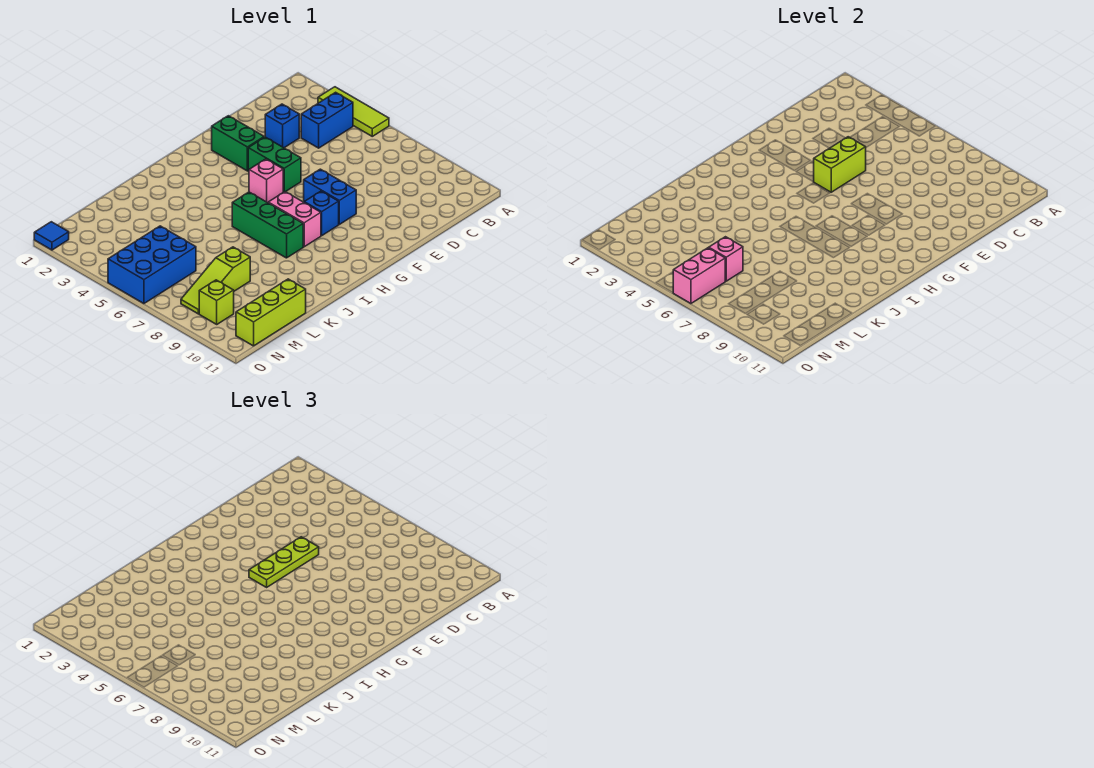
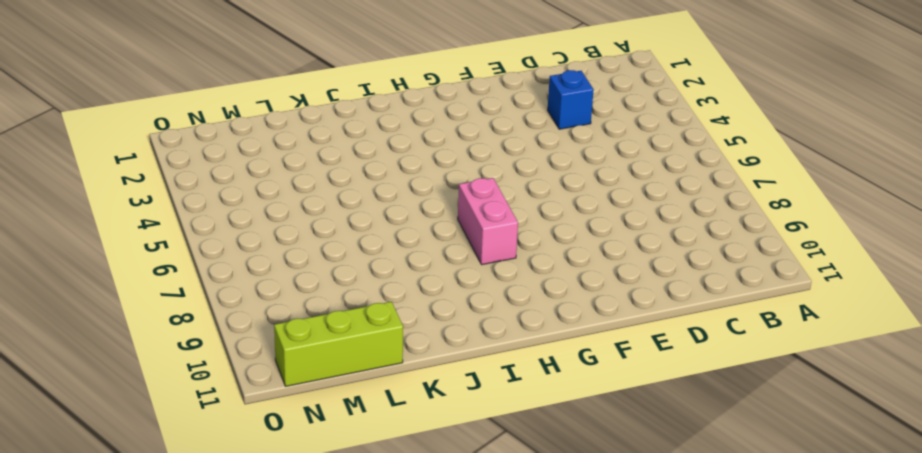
none -> lime tile A3:A5 level 1
none -> blue brick B4:C4 level 1
none -> green brick F2:F3 level 1

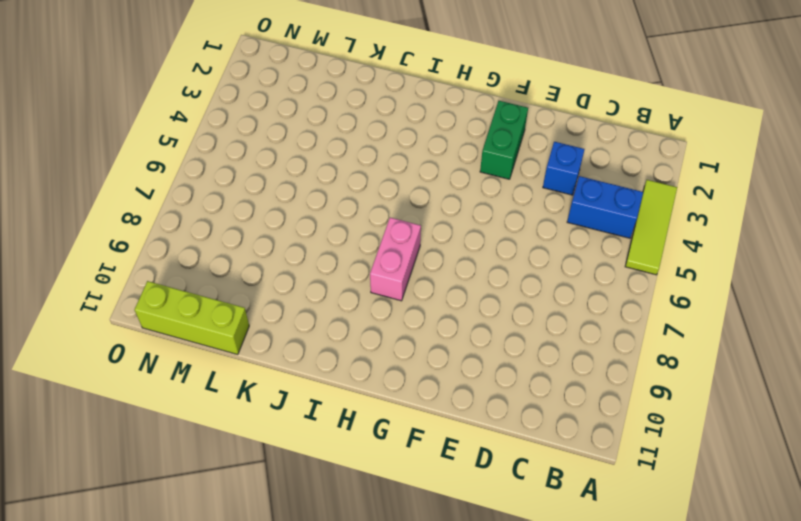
none -> green brick F4:F5 level 1
none -> blue brick F7:F8 level 1
none -> pink brick G5 level 1

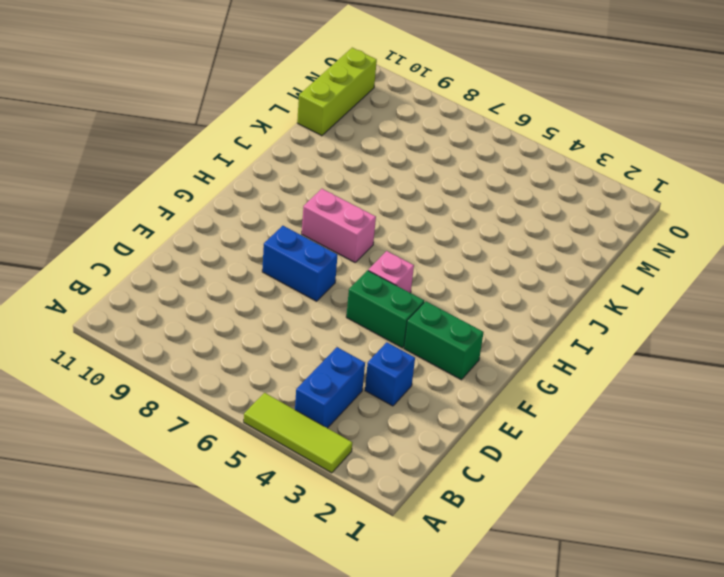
none -> blue brick G8 level 1
none -> green brick I6:I8 level 1
none -> lime slope L8:N8 level 1 top L

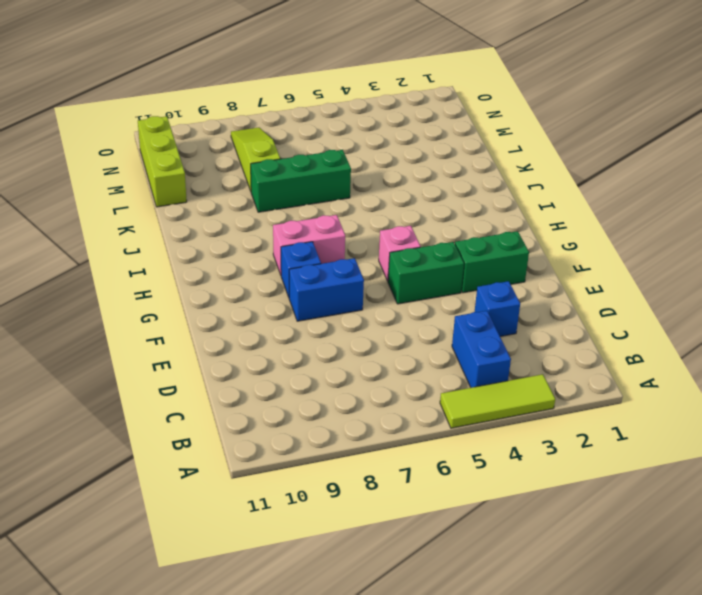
green brick K6:K8 level 1 -> green brick I6:I8 level 1
none -> blue brick M5:O6 level 1
none -> lime brick N9 level 1
none -> blue tile O1 level 1

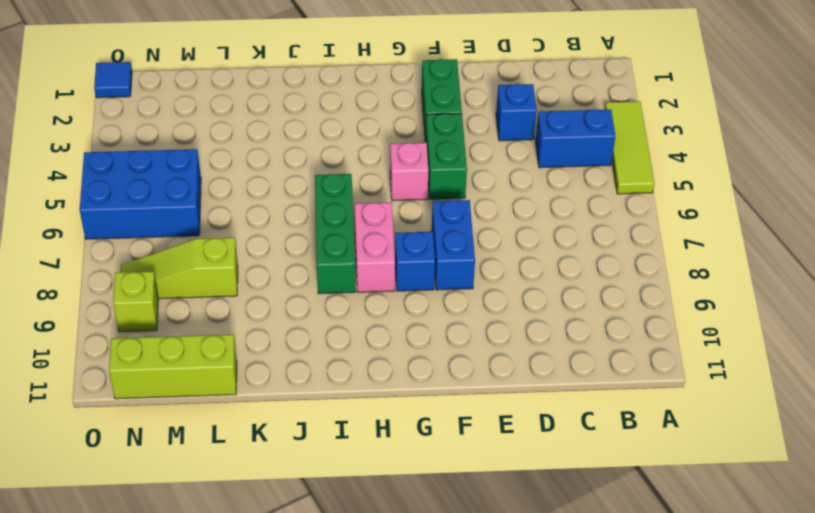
none -> lime brick E5:F5 level 2
none -> pink brick M6 level 2
none -> pink brick N6:O6 level 2

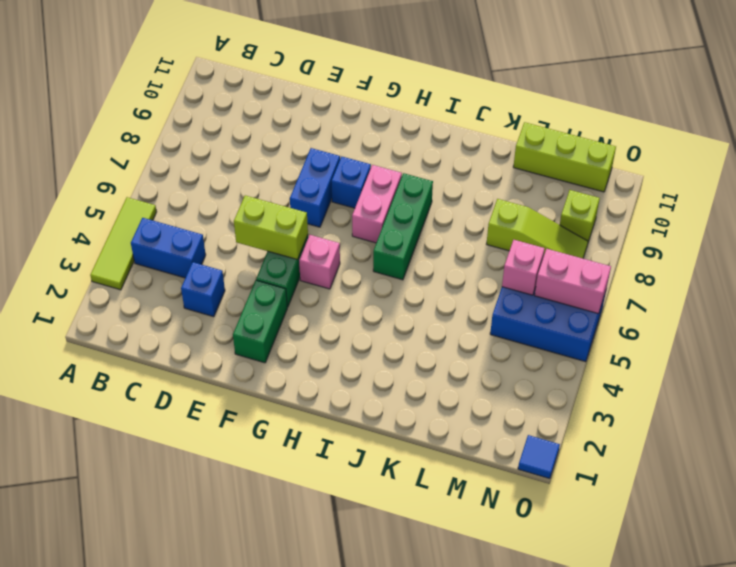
none -> lime plate E5:G5 level 3

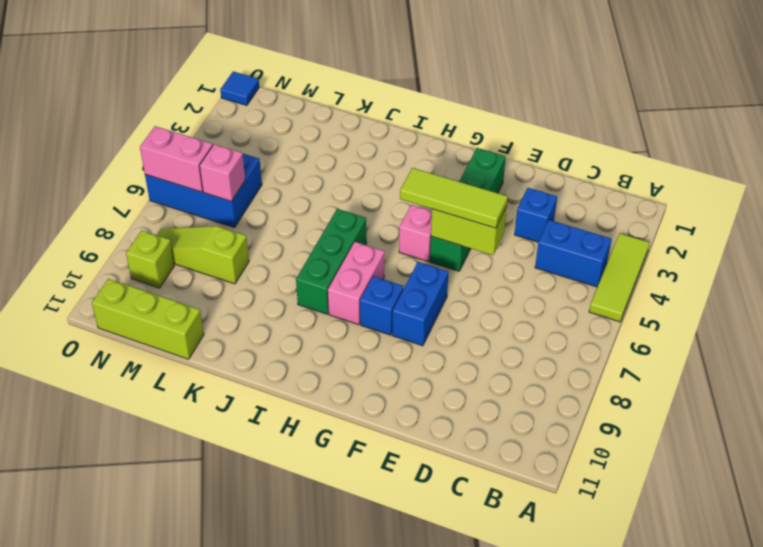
lime tile E5:G5 level 3 -> lime plate E5:G5 level 3

